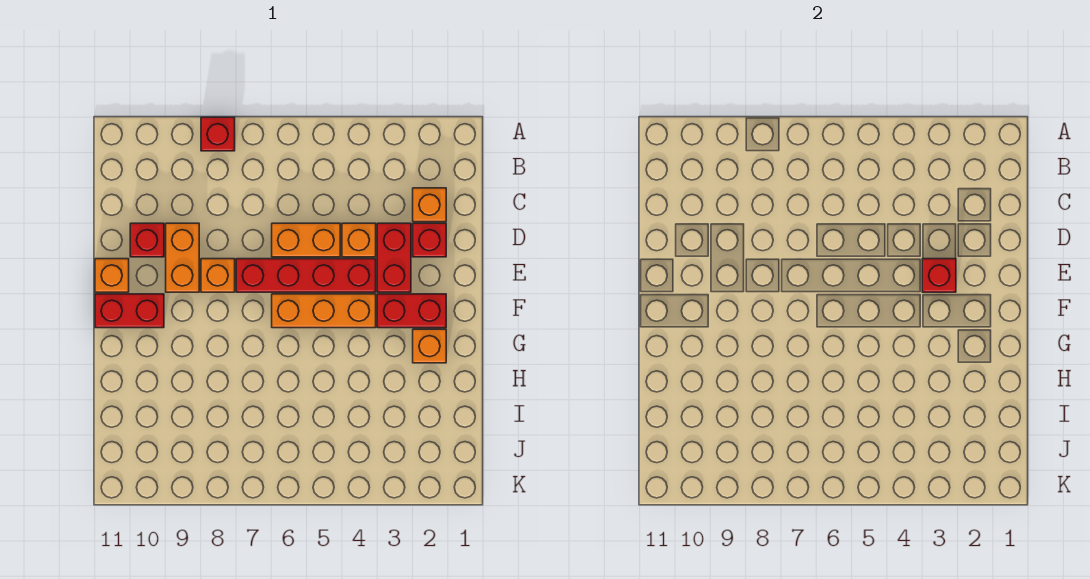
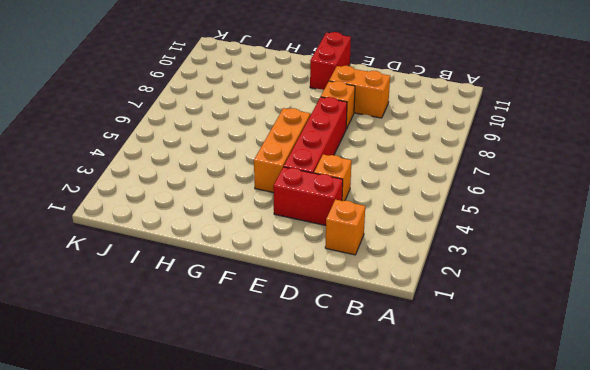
none -> red brick A8 level 1
none -> red brick D2 level 1
none -> orange brick D5:D6 level 1

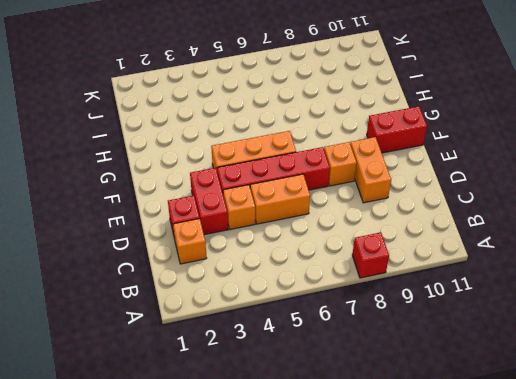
none -> red brick D10 level 1
none -> orange brick E11 level 1
none -> red brick F2:F3 level 1

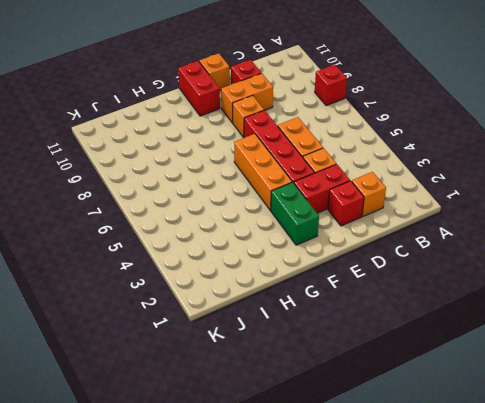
green brick F2:F3 level 1 -> red brick F2:F3 level 1
none -> orange brick G2 level 1
none -> red brick E3 level 2

